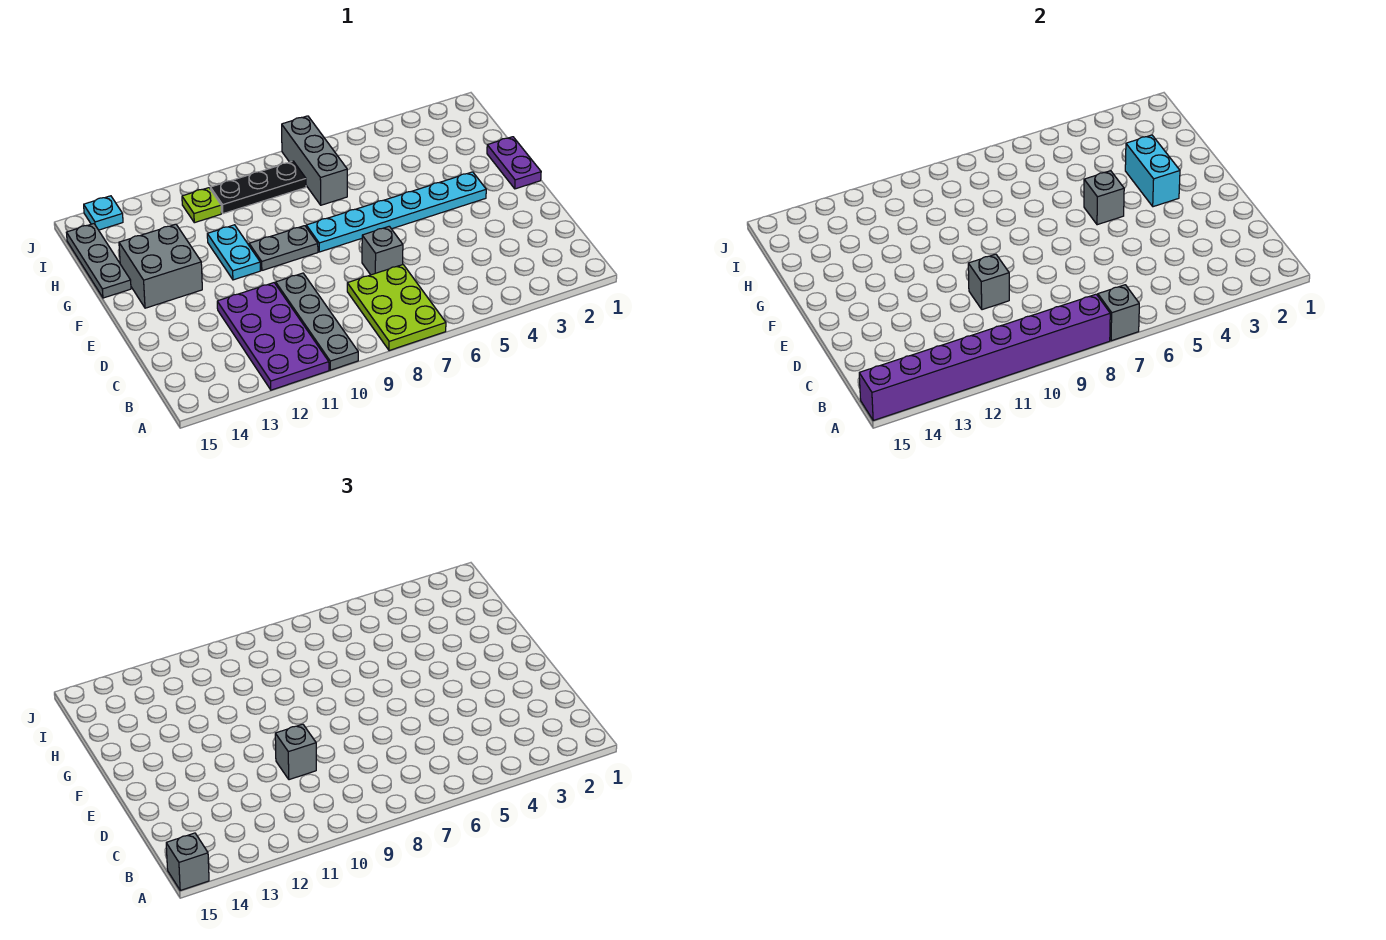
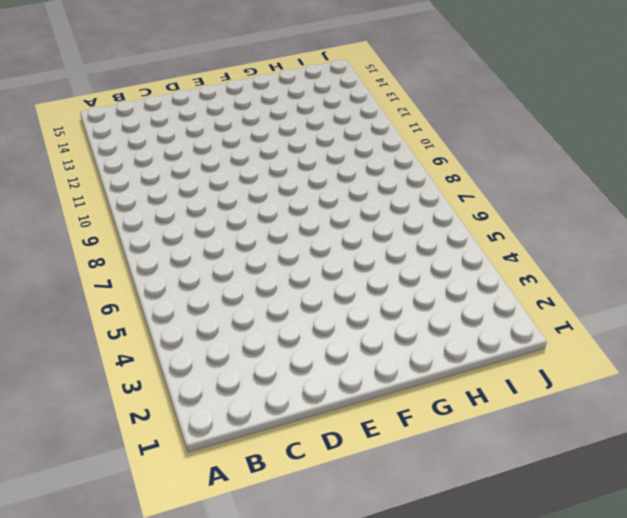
none -> lime plate A7:C8 level 1
none -> grey plate A10:D10 level 1
none -> purple plate A11:D12 level 1

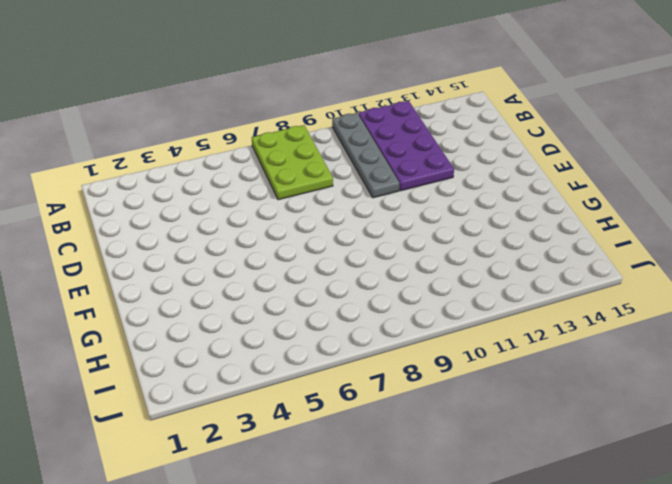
none -> grey brick D7 level 1
none -> purple plate F1:G1 level 1
none -> cyan plate F3:F8 level 1

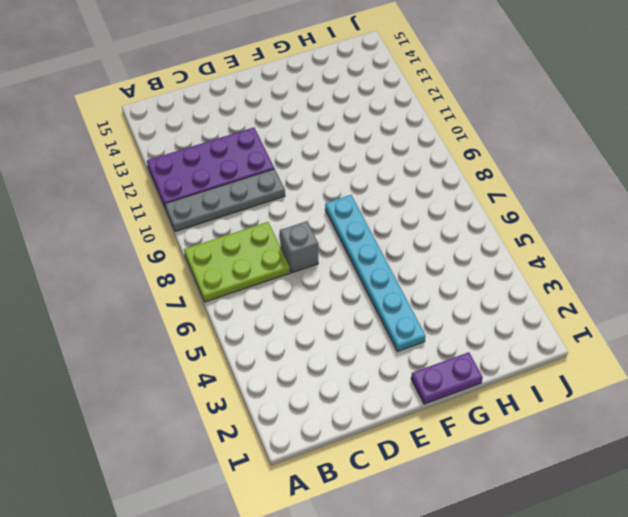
none -> grey plate F9:F10 level 1
none -> cyan plate F11:G11 level 1
none -> grey brick F13:G14 level 1

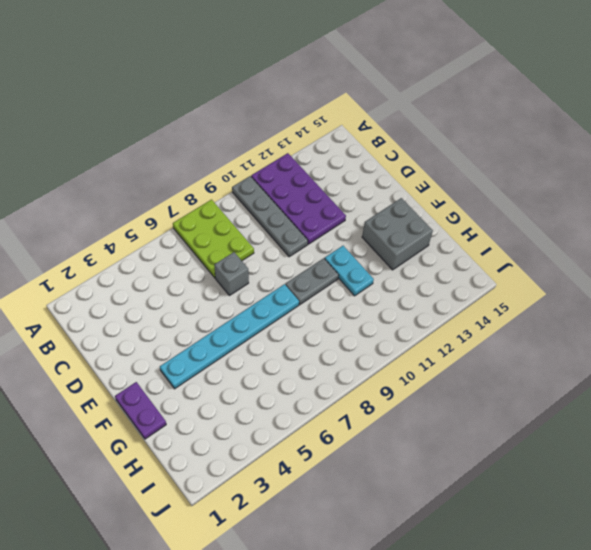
none -> grey plate G15:I15 level 1
none -> grey brick H7:J7 level 1
none -> black plate I8:I10 level 1

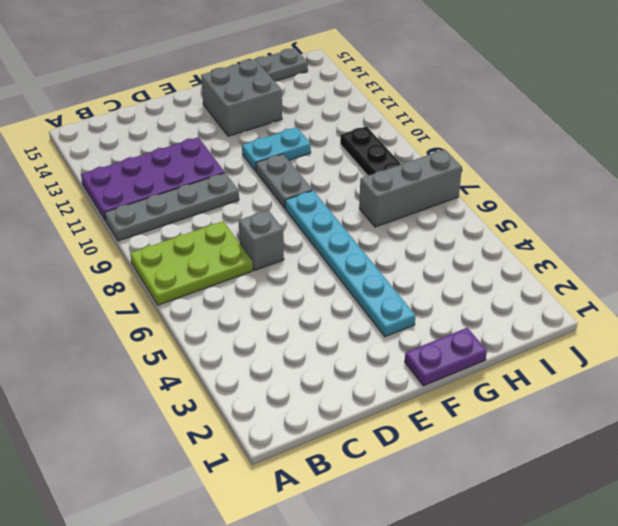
none -> lime plate I11 level 1
none -> cyan plate J14 level 1
none -> grey brick A7 level 2

